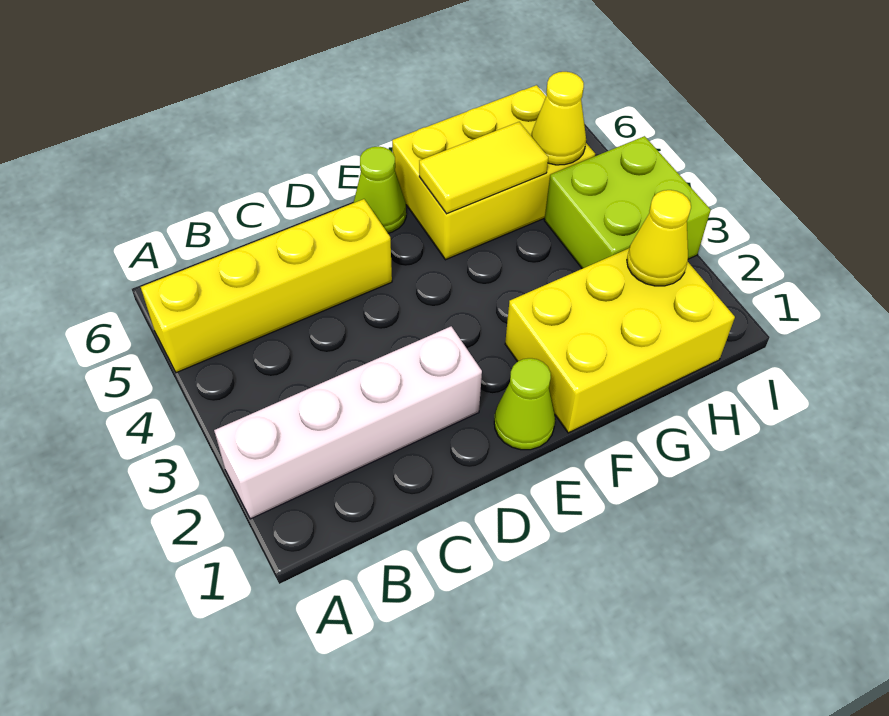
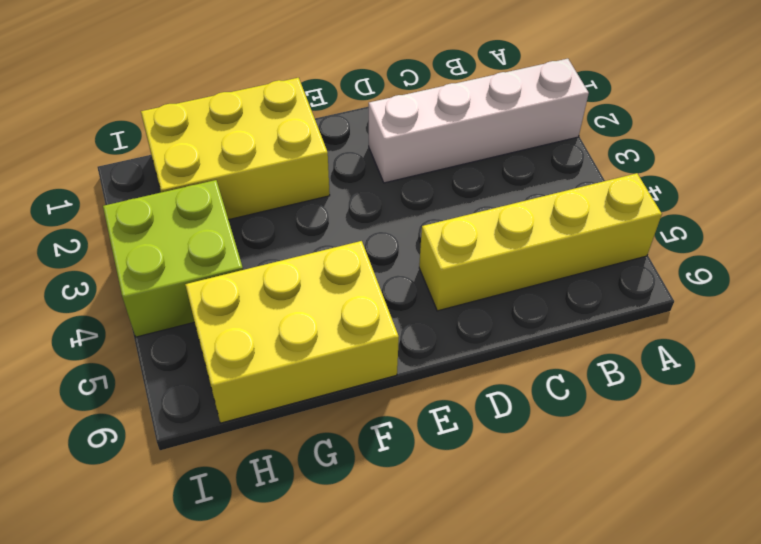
none -> lime cone E1 level 1
none -> lime cone E6 level 1

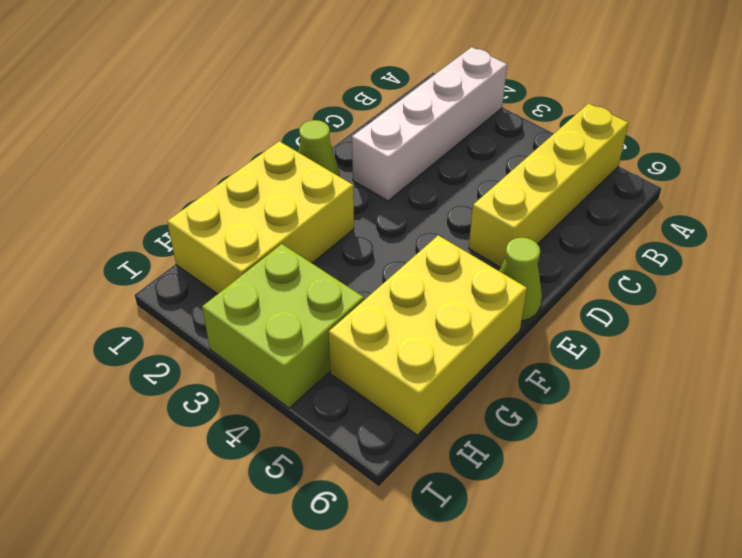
none -> yellow tile F5:G5 level 2
none -> yellow cone H2 level 2

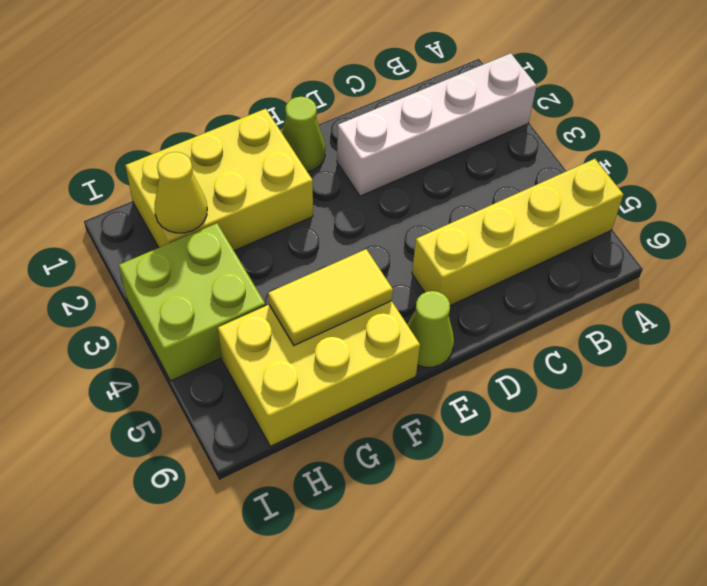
none -> yellow cone H5 level 2

